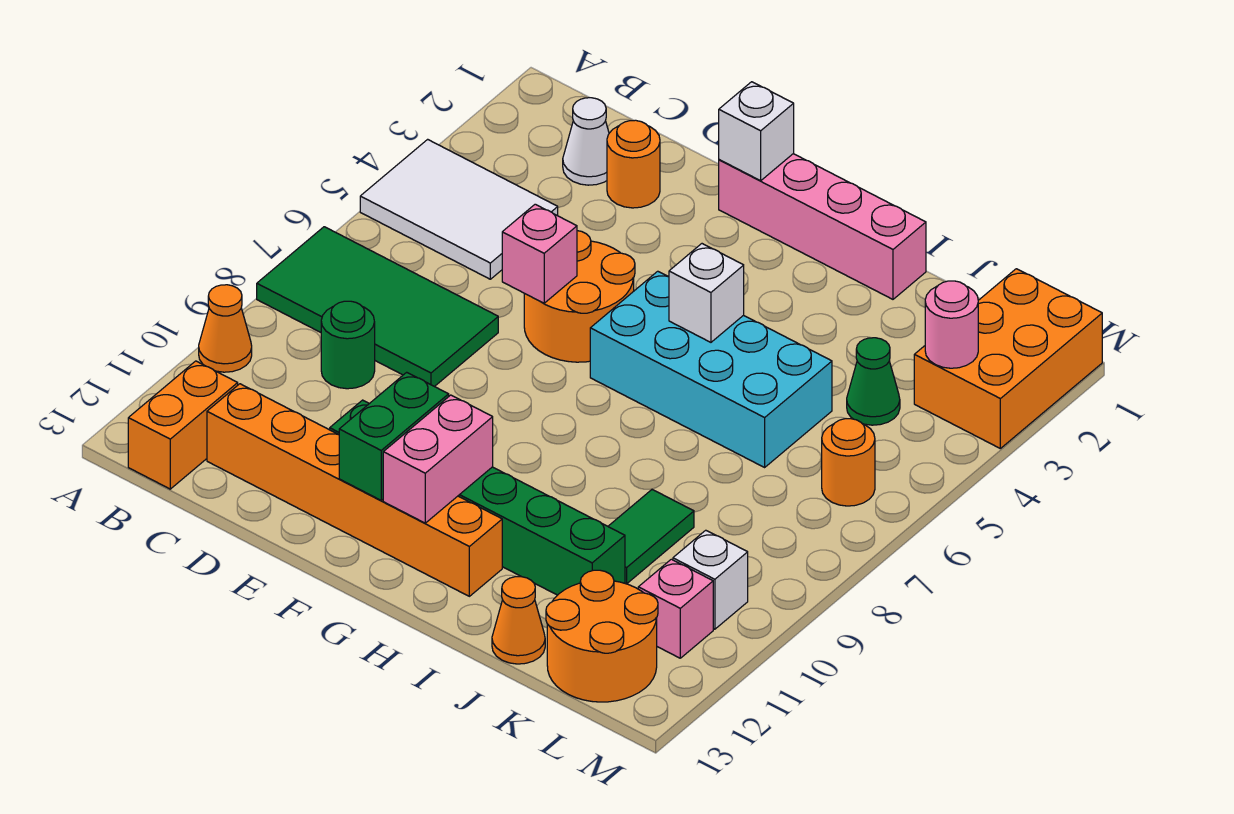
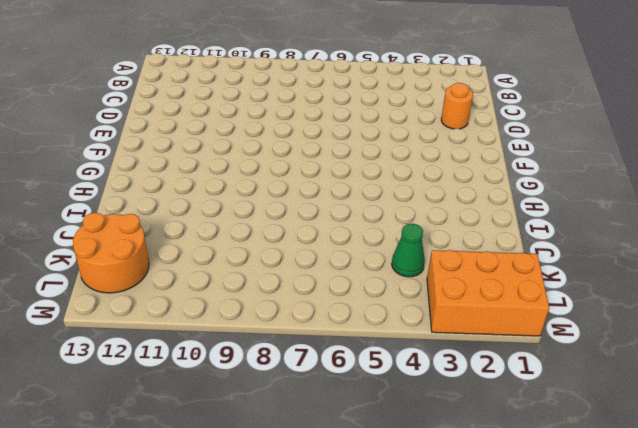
none -> white tile A4:C5 level 1
none -> green tile A7:D8 level 1
none -> orange cone A10 level 1

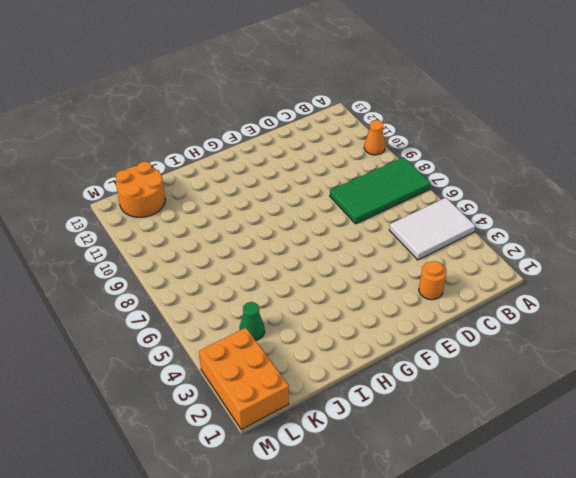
none -> orange brick B12:B13 level 1
none -> white cone C2 level 1
none -> green round brick C9 level 1

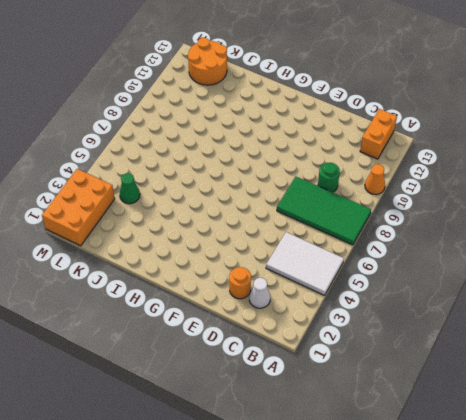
none -> orange brick C12:H12 level 1
none -> orange round brick E5:F6 level 1
none -> green brick E11:J11 level 1

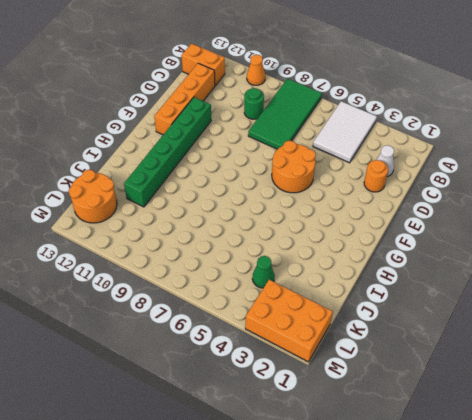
orange brick C12:F12 level 1 -> orange brick C12:H12 level 1
none -> pink brick F1:I1 level 1
none -> cyan brick G5:J6 level 1
none -> green tile J9:J10 level 1

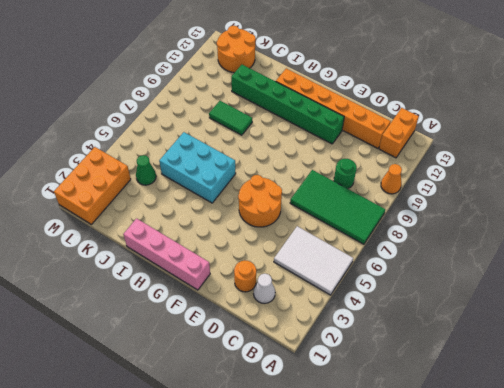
cyan brick H5:J6 level 1 -> cyan brick G5:J6 level 1
green tile I9:J9 level 1 -> green tile J9:J10 level 1
none -> orange cone J13 level 1
none -> orange round brick L6 level 1
none -> white brick L10 level 1

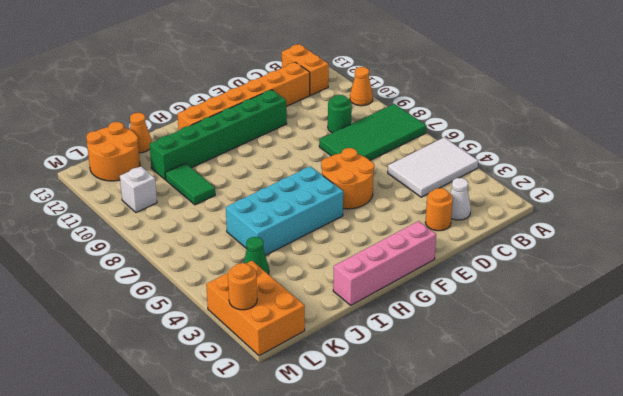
orange round brick M2 level 2 -> orange round brick L6 level 1
none -> pink brick L11 level 1
none -> pink brick E6 level 2
none -> white brick F1 level 2

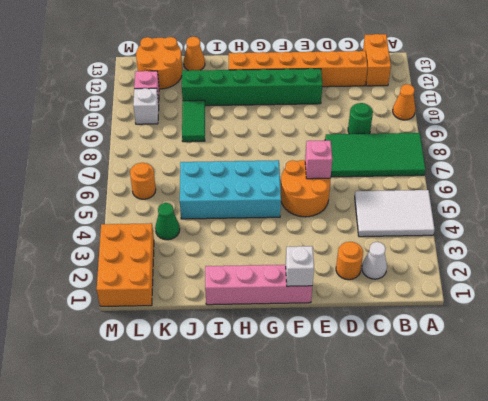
none -> green brick F11:F12 level 2
none -> pink brick G11:G12 level 2
none -> white brick H5 level 2

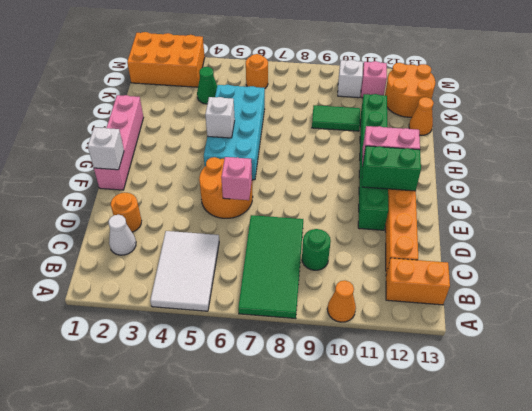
none -> pink round brick L3 level 2

